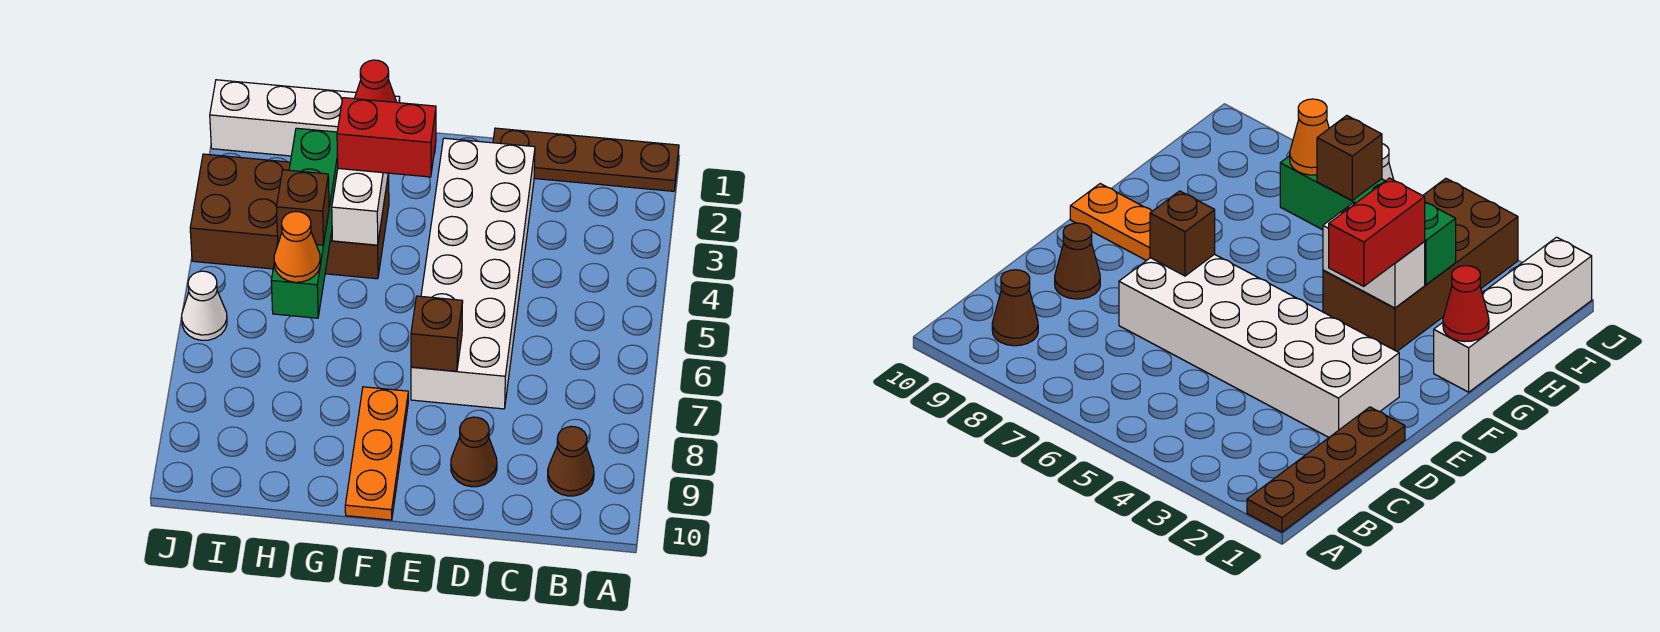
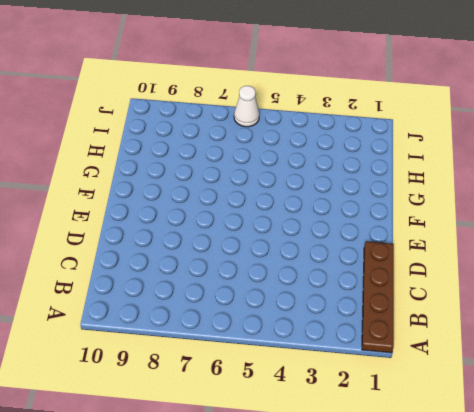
none -> brown cone B9 level 1
none -> white brick D2:E7 level 1
none -> brown cone D9 level 1

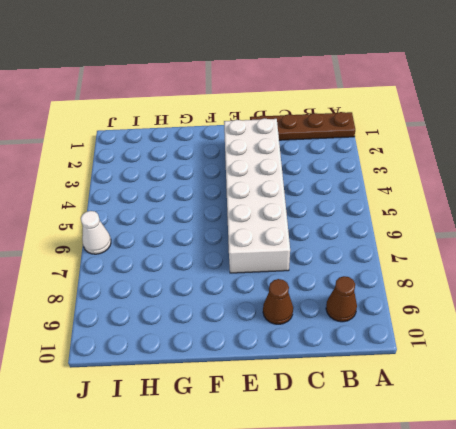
none -> orange plate F8:F10 level 1
none -> white brick G1:J1 level 1
none -> brown brick G3:J4 level 1

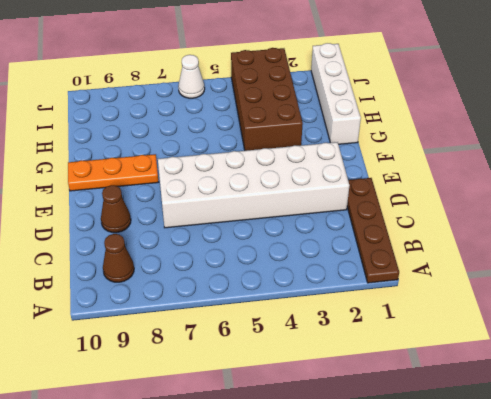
none -> brown brick E7 level 2
none -> red cone G1 level 2
none -> white brick G3:G4 level 2

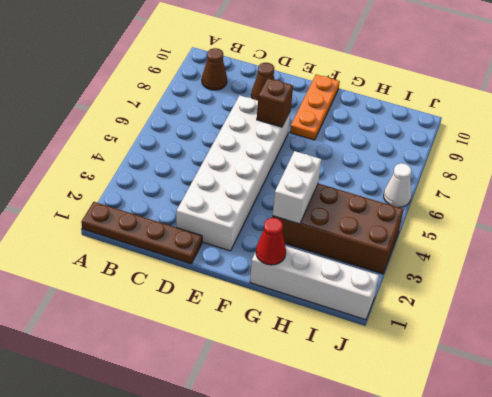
none -> green brick H3:H6 level 2
none -> red brick F3:G3 level 3
none -> brown brick H5 level 3

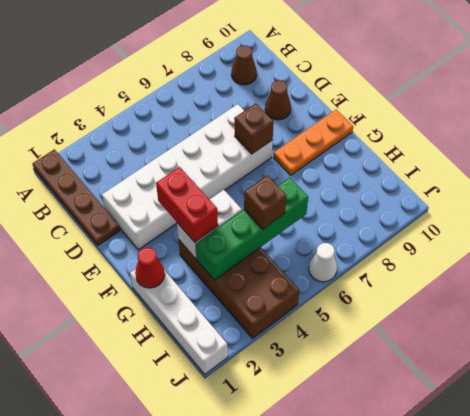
none -> orange cone H6 level 3

